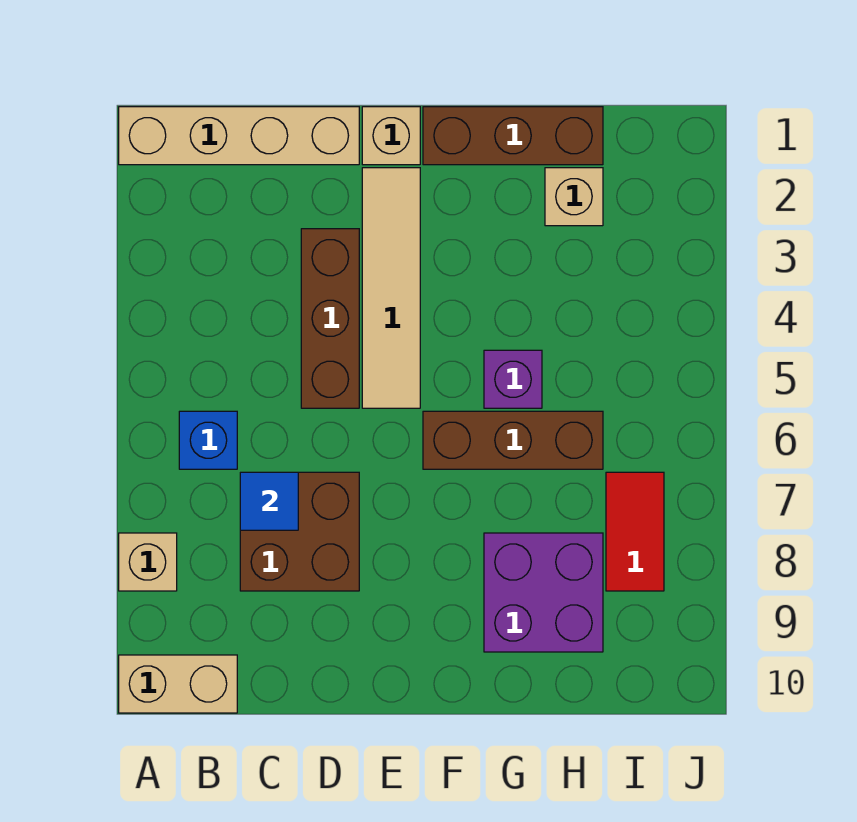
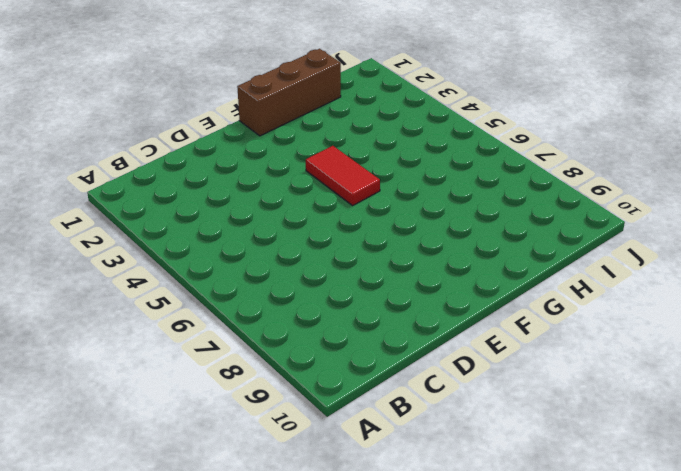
red tile F4:F5 level 1 -> red tile I7:I8 level 1
none -> tan brick A1:D1 level 1
none -> tan brick A8 level 1
none -> tan brick A10:B10 level 1

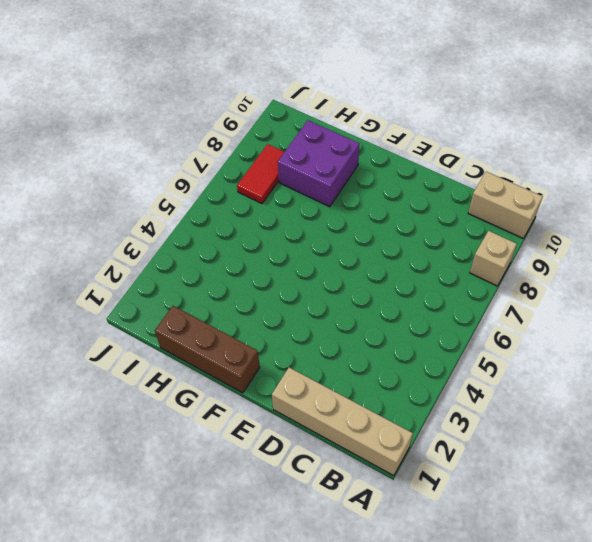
none -> blue brick B6 level 1
none -> brown brick C7:D8 level 1
none -> brown brick D3:D5 level 1

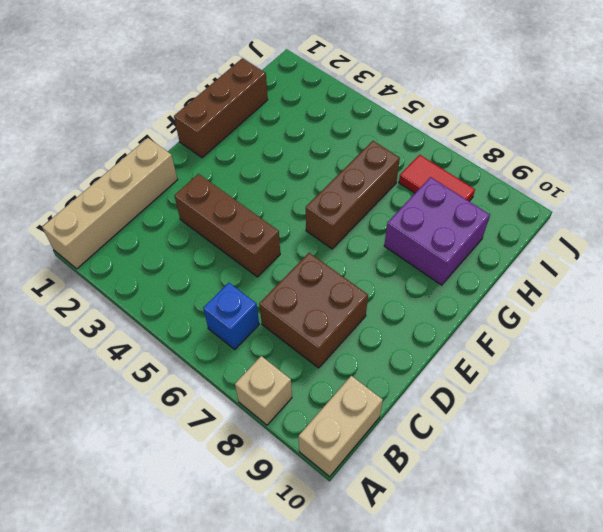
none -> tan brick E1 level 1
none -> tan tile E2:E5 level 1
none -> purple brick G5 level 1

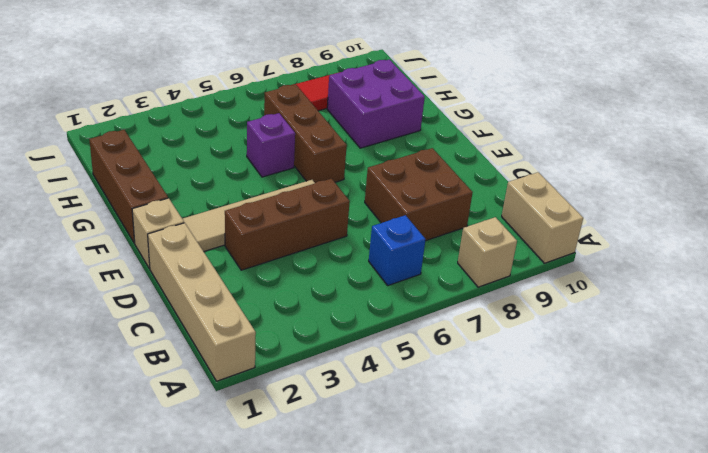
none -> tan brick H2 level 1
none -> blue tile C7 level 2

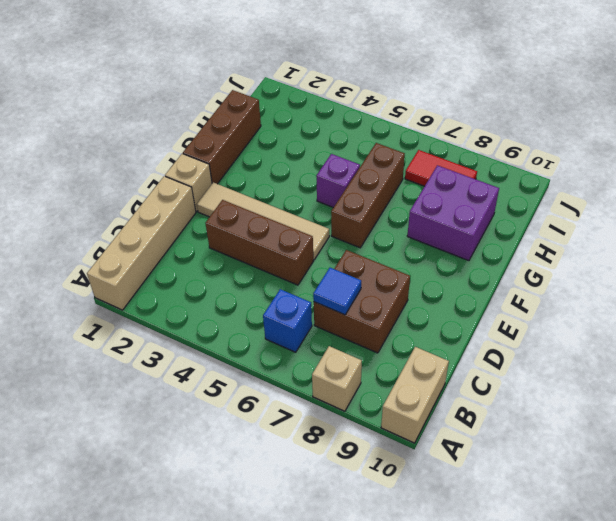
none -> tan brick H2 level 1

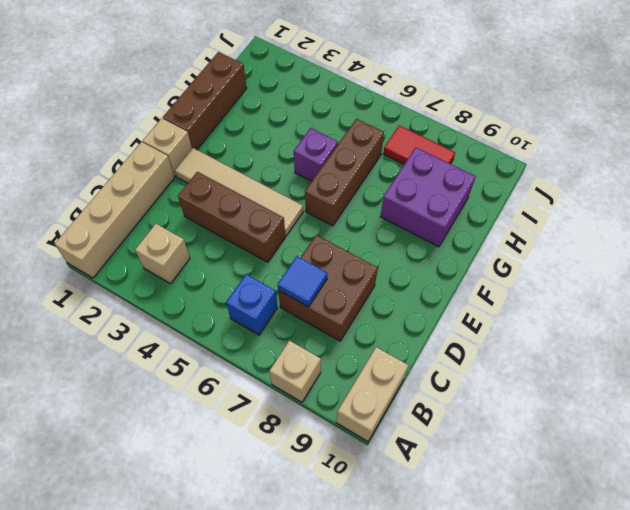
tan brick B3 level 1 -> tan brick H2 level 1

